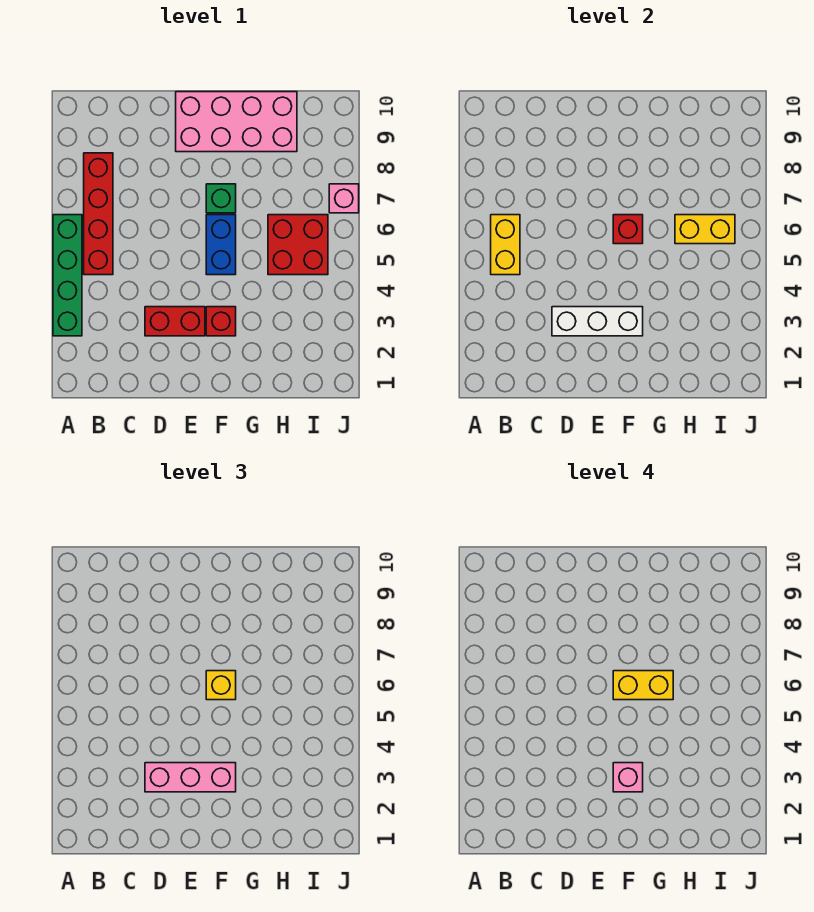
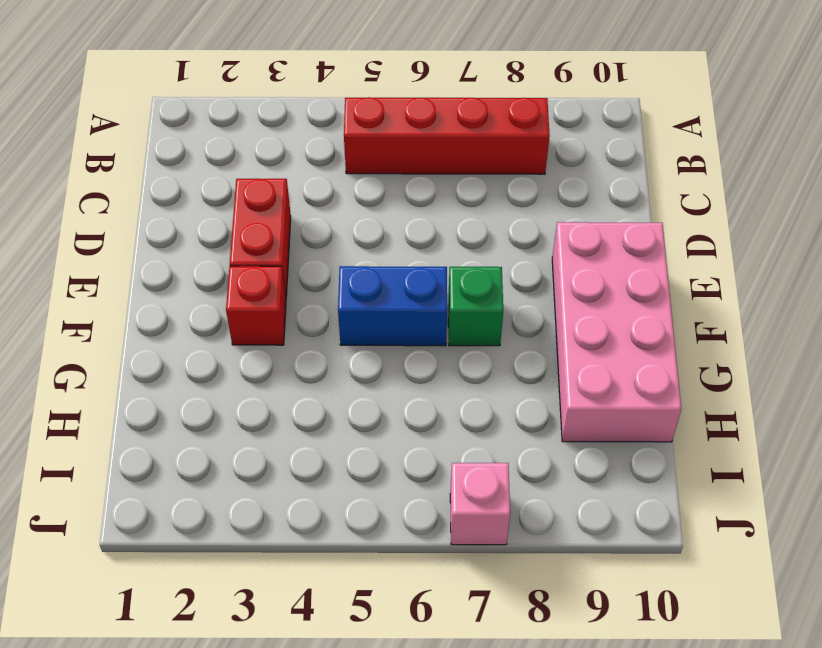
none -> green brick A3:A6 level 1
none -> red brick H5:I6 level 1
none -> yellow brick B5:B6 level 2

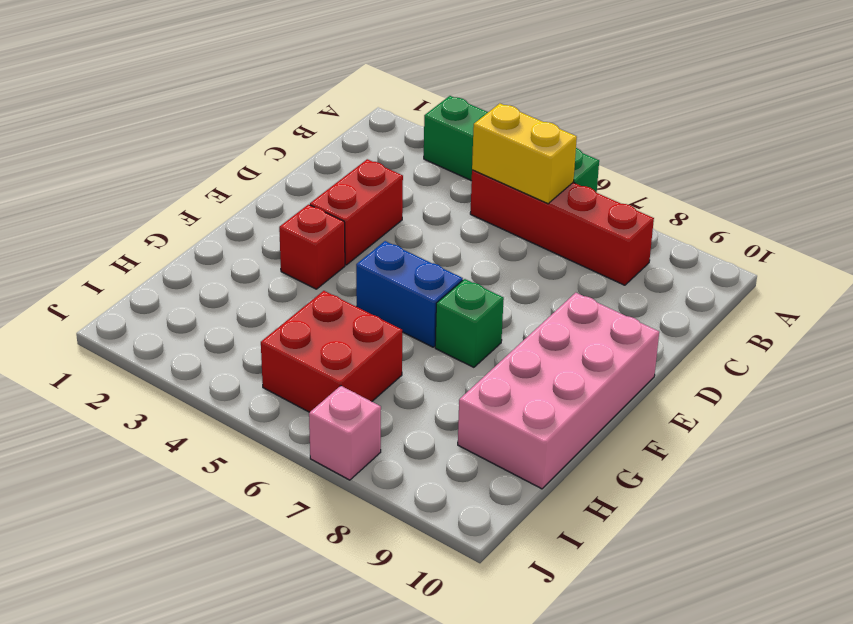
none -> white brick D3:F3 level 2
none -> red brick F6 level 2
none -> yellow brick H6:I6 level 2

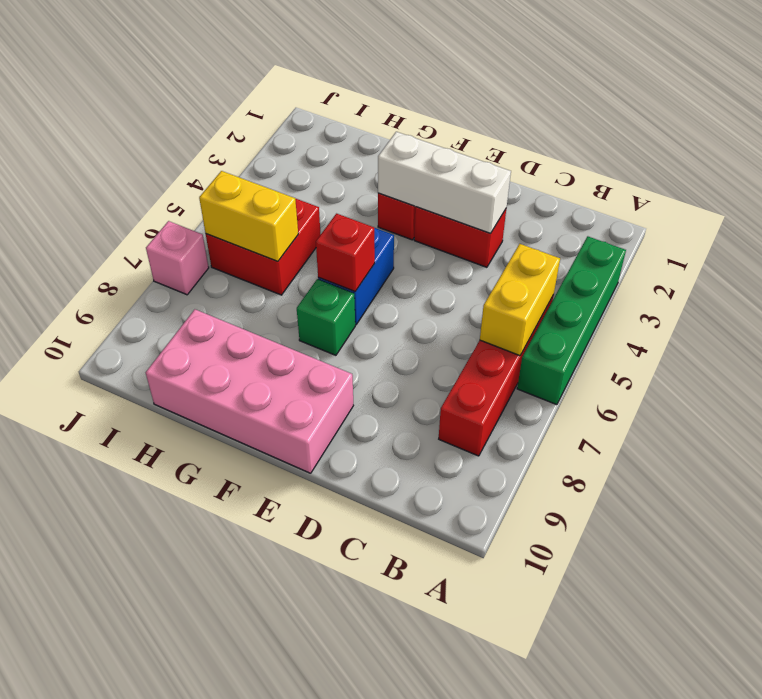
none -> pink brick D3:F3 level 3
none -> yellow brick F6 level 3
none -> pink brick F3 level 4

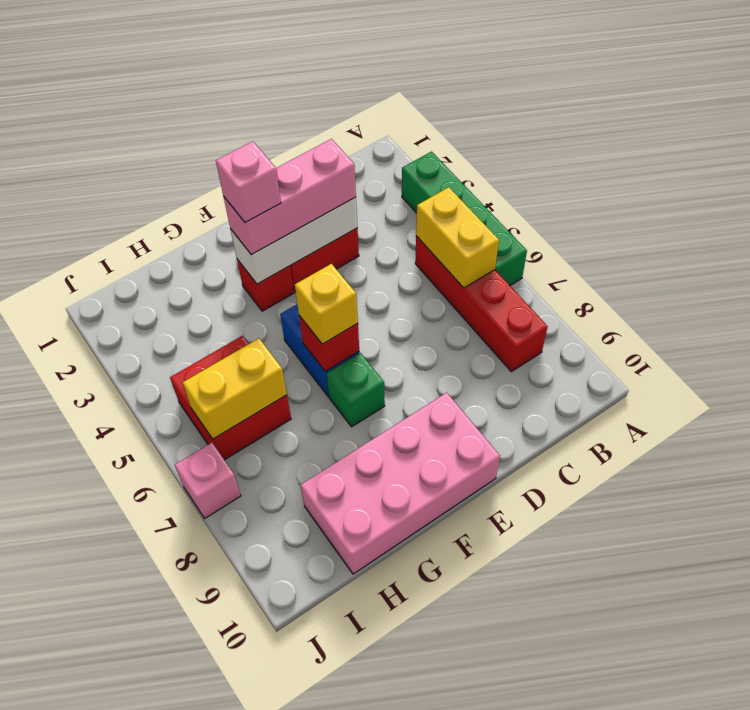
none -> yellow brick F6:G6 level 4

